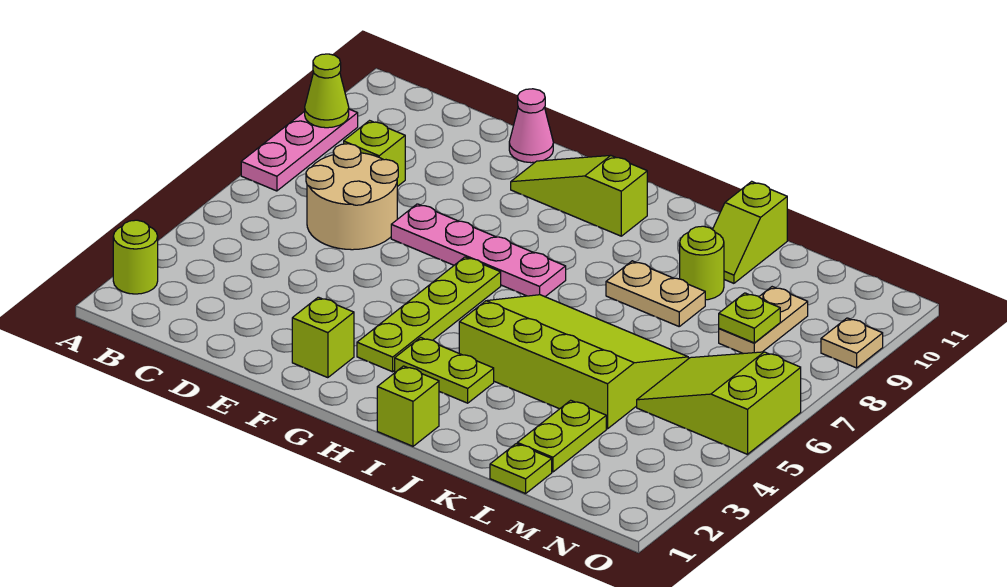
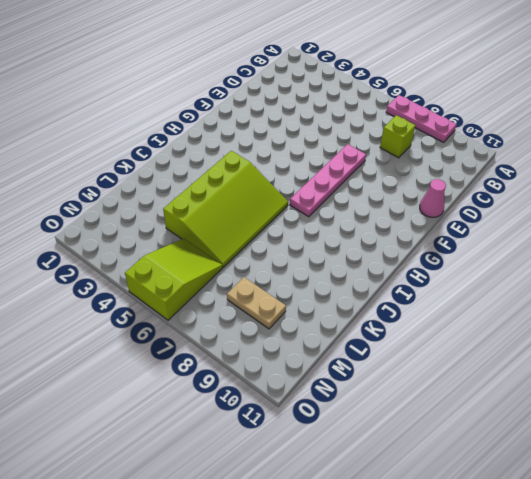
none -> lime round brick A2 level 1
none -> tan round brick C6:D7 level 1
none -> lime brick F2 level 1

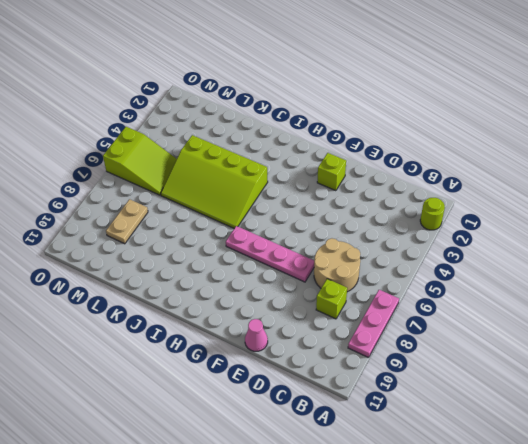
none -> lime slope F10:H10 level 1 top H
none -> lime plate G3:G6 level 1
none -> lime plate H3:I3 level 1

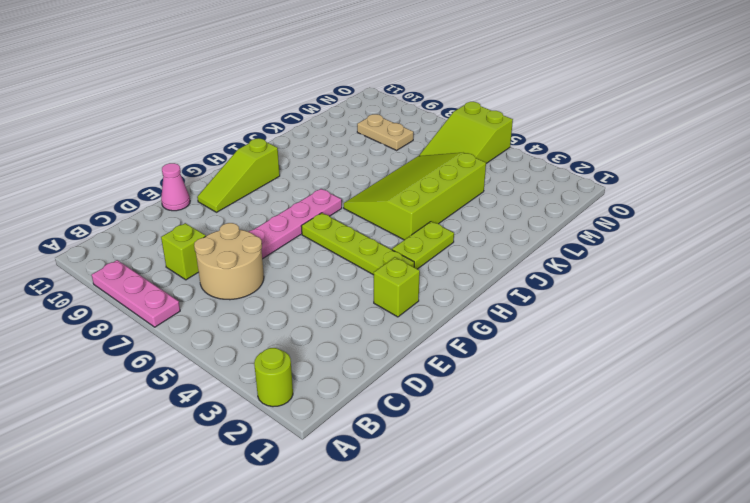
none -> lime brick I1 level 1
none -> tan plate J8:K8 level 1
none -> lime round brick K9 level 1

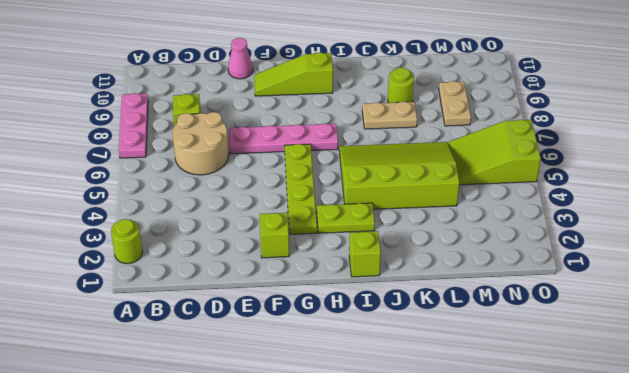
none -> lime slope K10:K11 level 1 top 11
none -> lime plate L1 level 1
none -> lime plate L2:L3 level 1

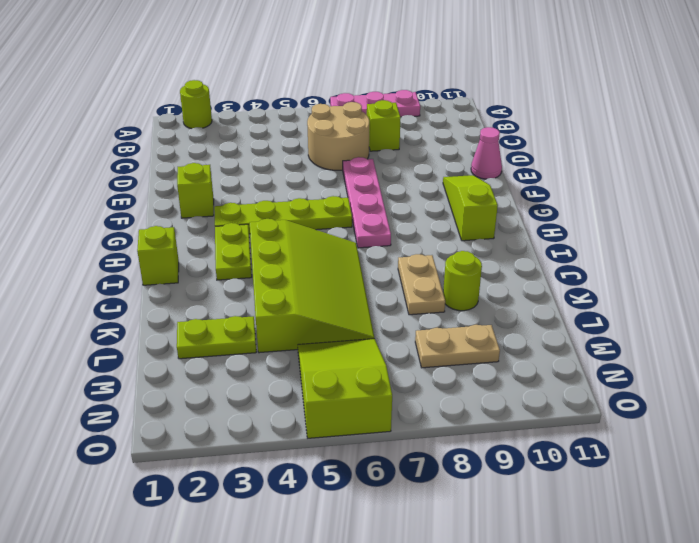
none -> lime slope K10:K11 level 1 top 11
none -> lime plate L1 level 1
none -> tan plate O9 level 1

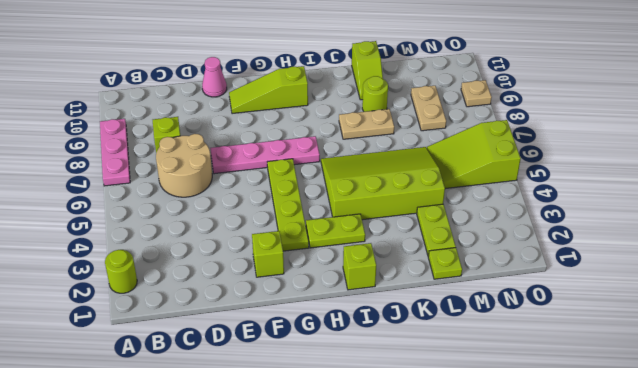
none -> lime cone A9 level 2
none -> lime plate M8 level 2

